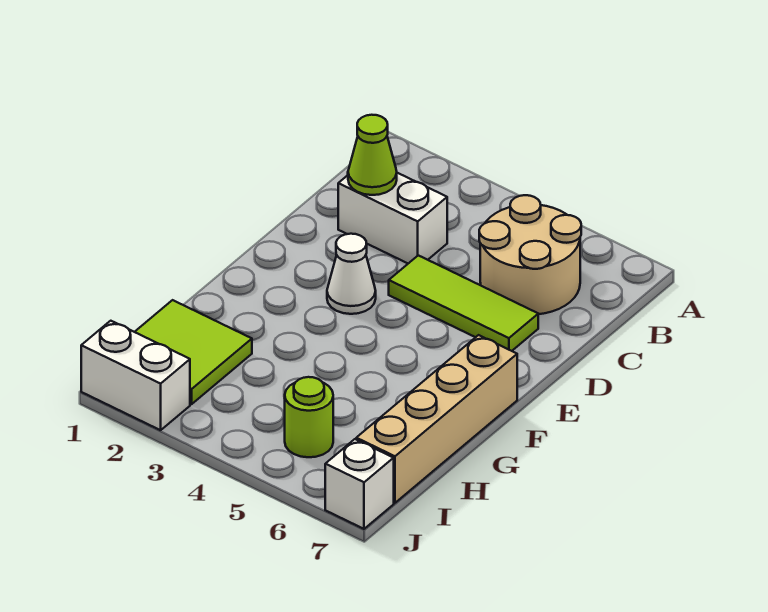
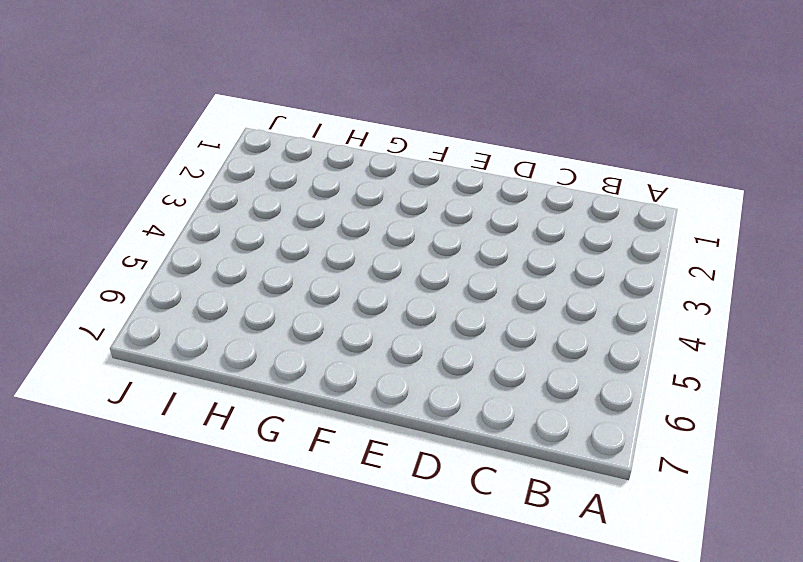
none -> tan round brick B5:C6 level 1
none -> white brick C2:C3 level 1

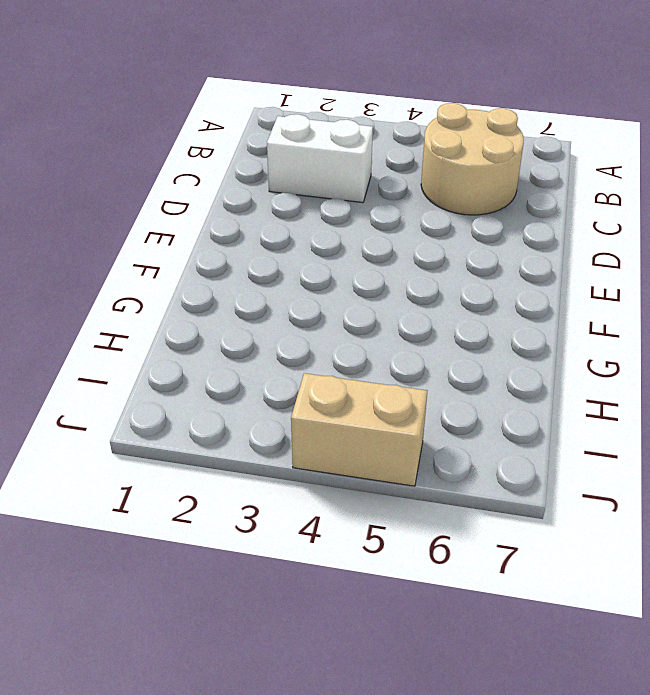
tan brick J4:J5 level 1 -> none
none -> lime tile D4:D6 level 1
none -> white cone E3 level 1

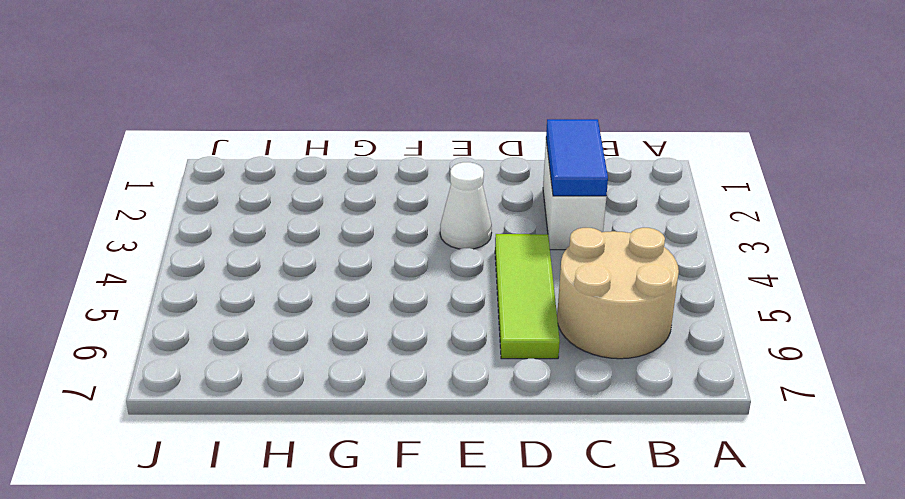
blue tile C2:C3 level 2 -> lime cone C2 level 2
none -> tan brick F7:I7 level 1
none -> lime tile H1:I2 level 1

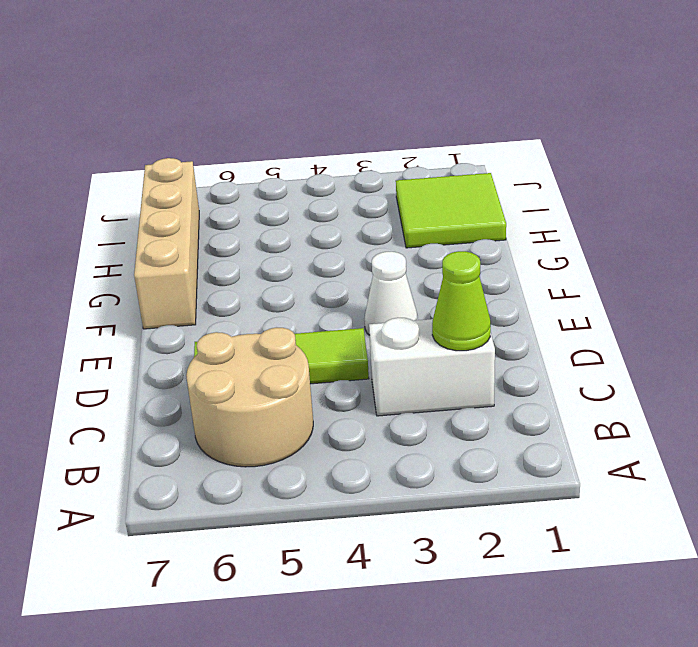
none -> lime round brick I5 level 1
none -> white brick J1:J2 level 1

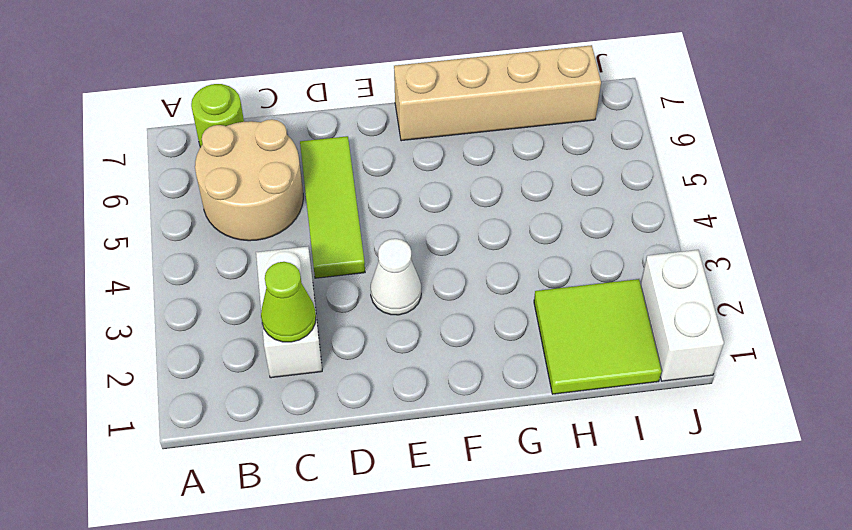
lime round brick B7 level 1 -> lime round brick I5 level 1
none -> white brick J7 level 1

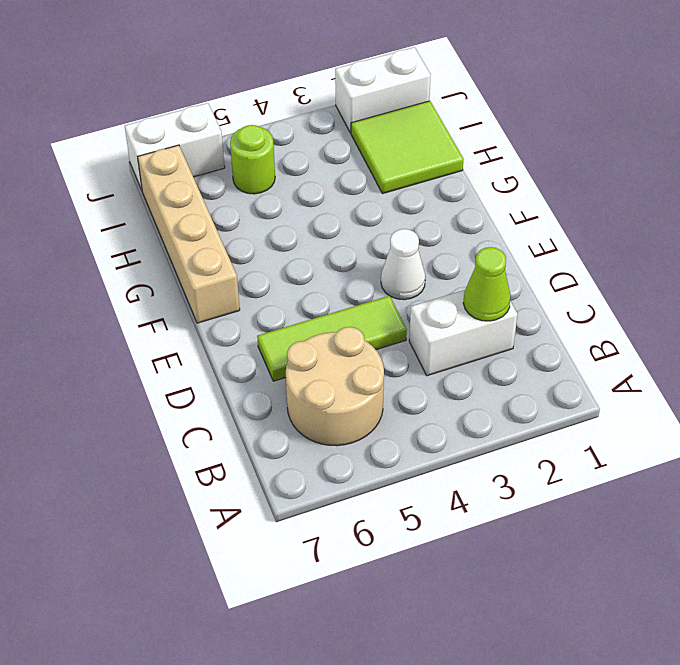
white brick J6:J7 level 1 -> white brick J7 level 1

